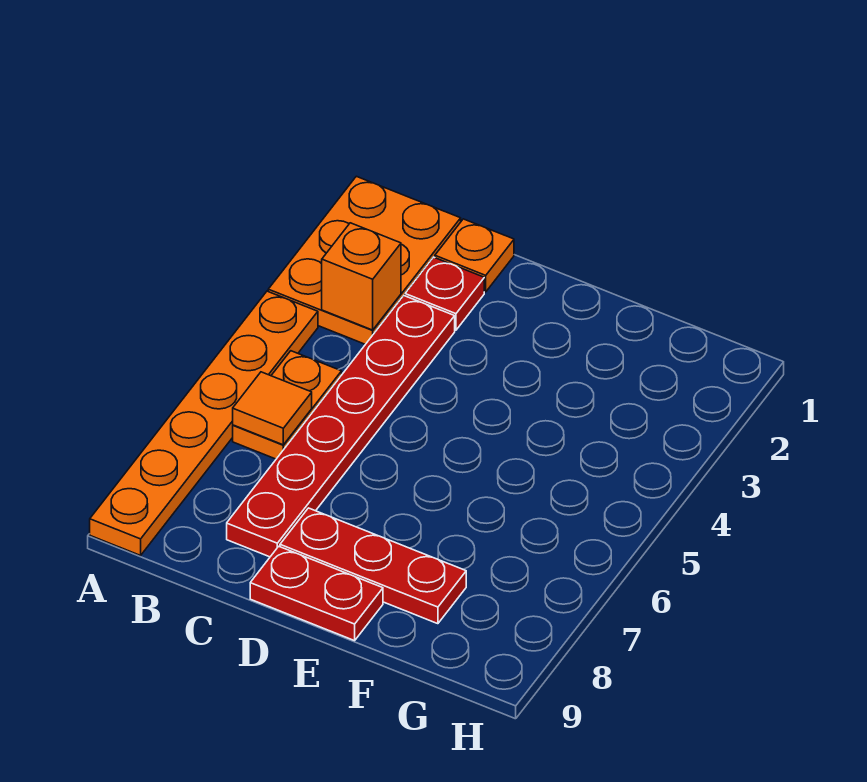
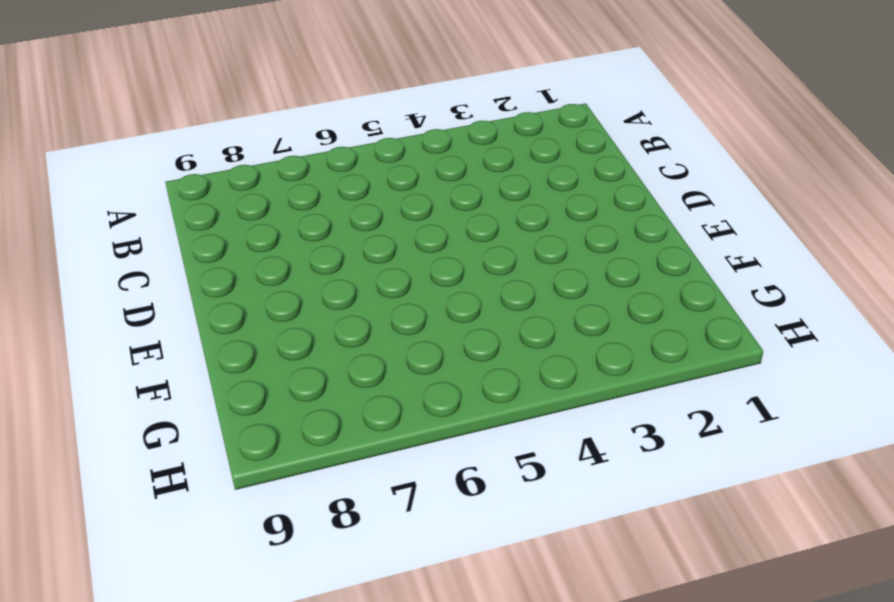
none -> orange plate A1:B3 level 1
none -> orange plate A4:A9 level 1

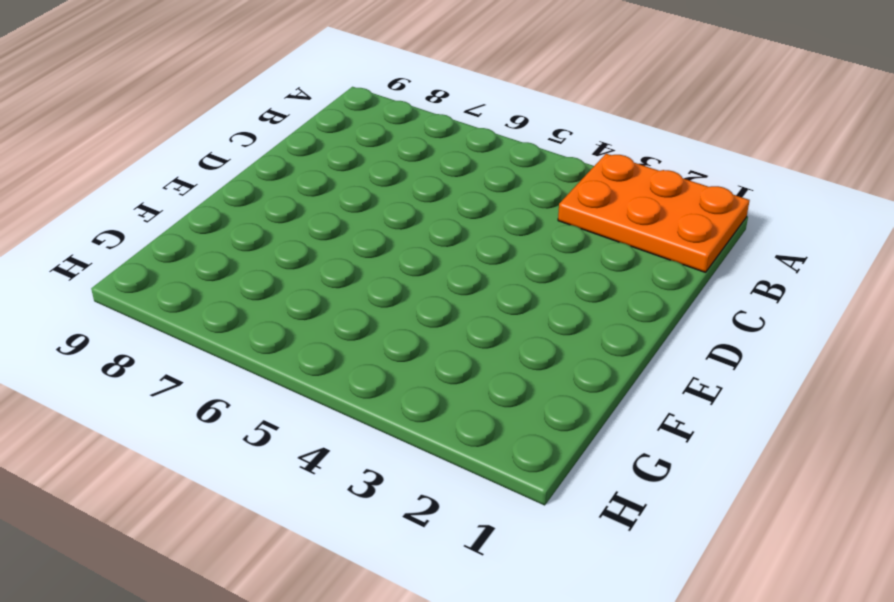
none -> orange plate A4:A9 level 1
none -> orange plate B5:B6 level 1

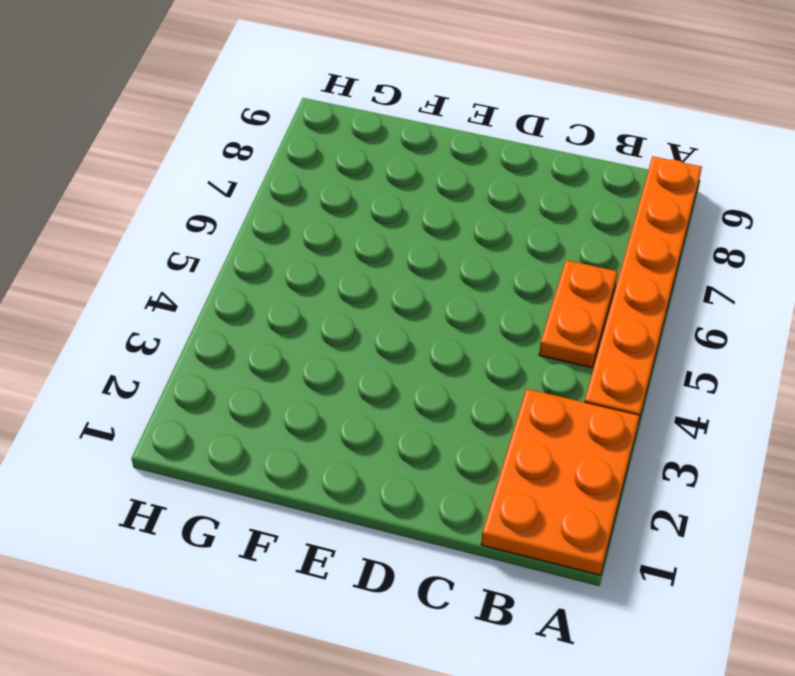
none -> orange plate C1 level 1
none -> red plate C2 level 1

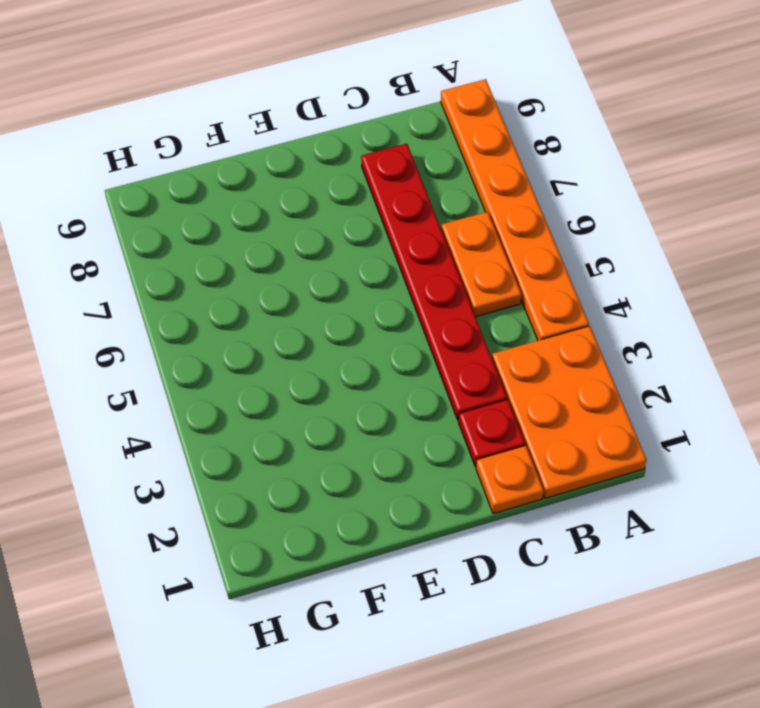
none -> red plate D8:F8 level 1
none -> red plate D9:E9 level 1

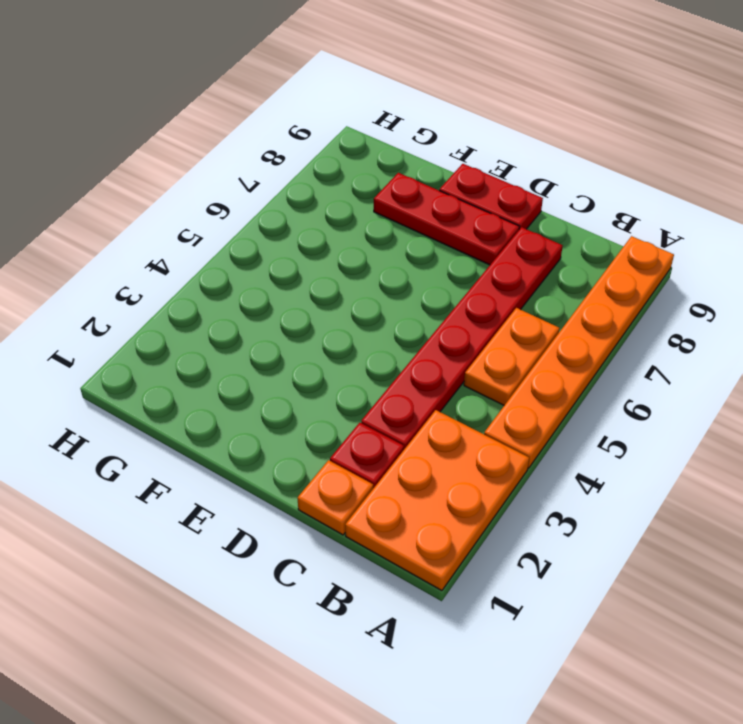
none -> orange brick B3 level 2
none -> orange tile B6 level 2

